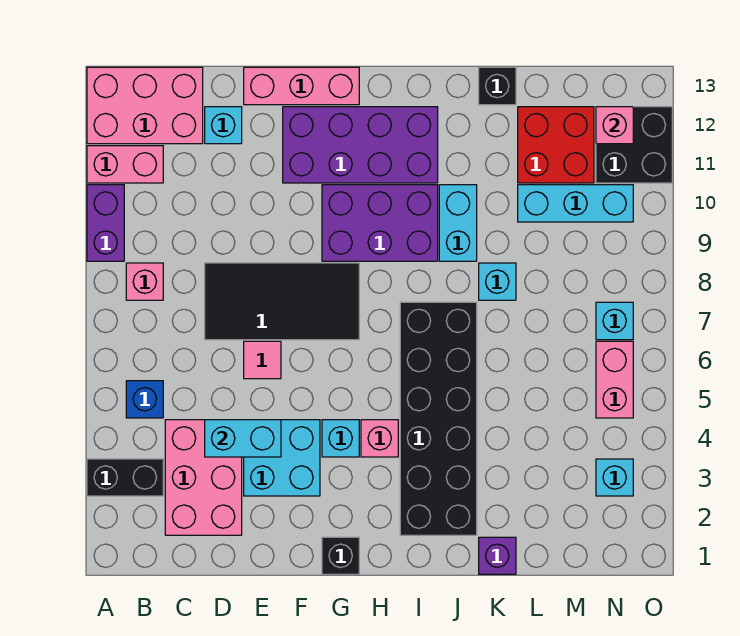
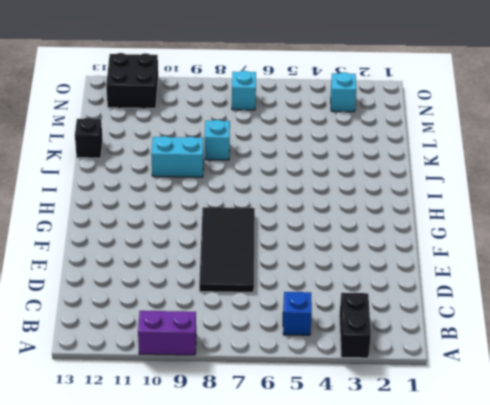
none -> pink brick A11:B11 level 1
none -> pink brick A12:C13 level 1
none -> pink brick B8 level 1
none -> pink brick C2:D4 level 1

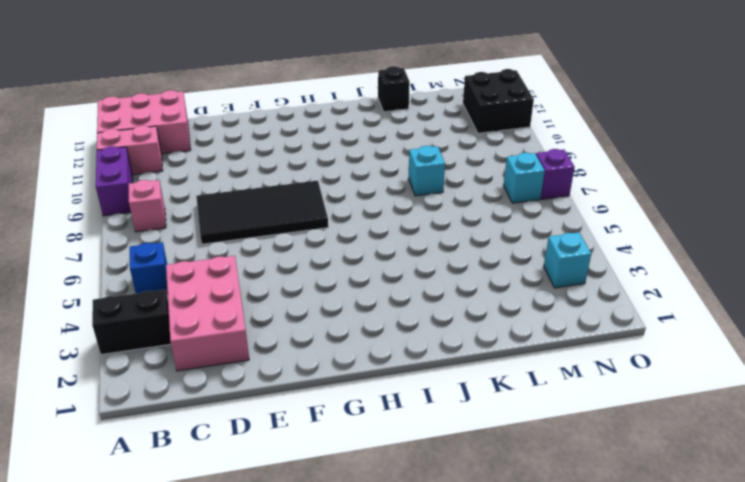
purple brick O7 level 1 -> purple brick K1 level 1
none -> cyan brick D12 level 1
none -> cyan brick E3:F4 level 1
none -> pink tile E6 level 1
none -> pink brick E13:G13 level 1

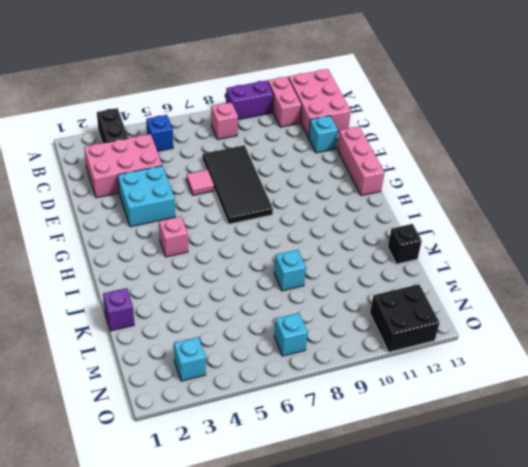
none -> purple brick F11:I12 level 1
none -> black brick G1 level 1
none -> cyan brick G4 level 1
none -> purple brick G9:I10 level 1

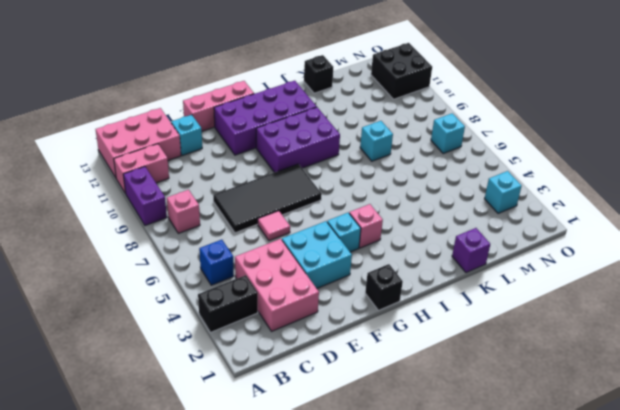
none -> black brick I2:J7 level 1
none -> cyan brick J9:J10 level 1
none -> cyan brick L10:N10 level 1
none -> red brick L11:M12 level 1

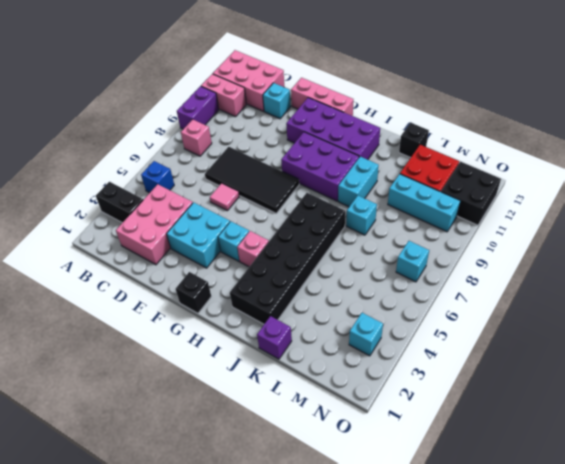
none -> pink brick N5:N6 level 1
none -> cyan brick D4:E4 level 2
none -> pink brick N12 level 2

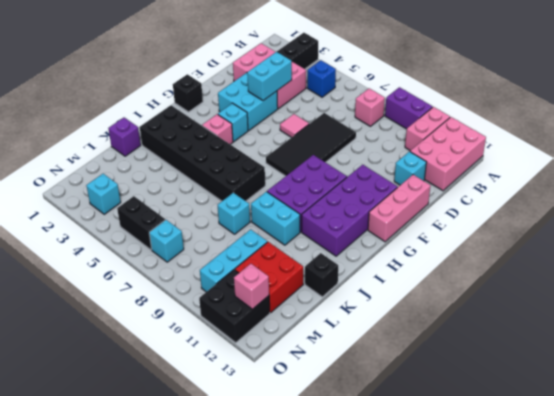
black brick N5:N6 level 1 -> pink brick N5:N6 level 1

